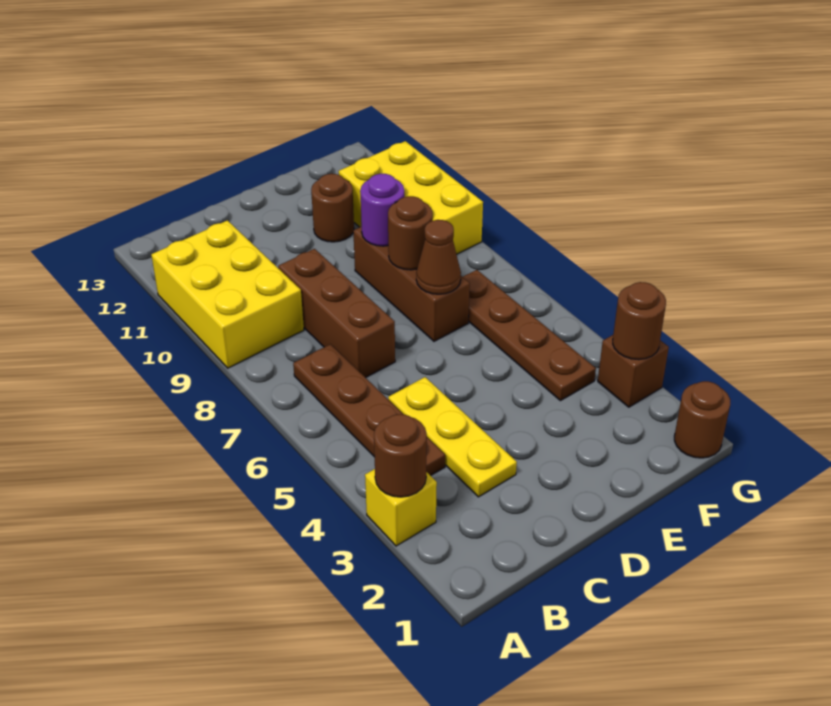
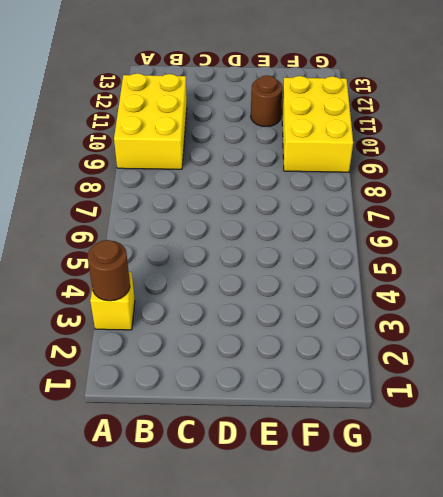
none -> brown plate B4:B7 level 1
none -> yellow plate C3:C5 level 1
none -> brown brick C7:C9 level 1

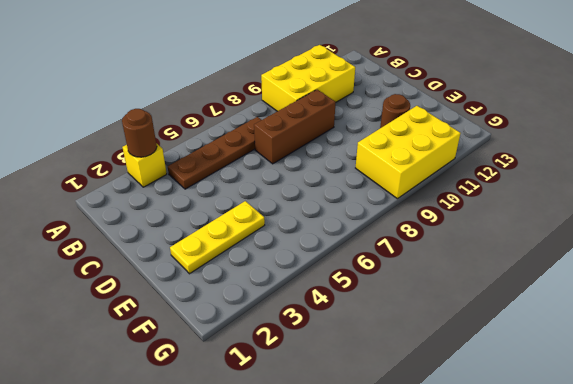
yellow plate E2:E4 level 1 -> yellow plate C3:C5 level 1
none -> brown brick E7:E9 level 1
none -> brown plate F4:F7 level 1
none -> brown round brick G1 level 1

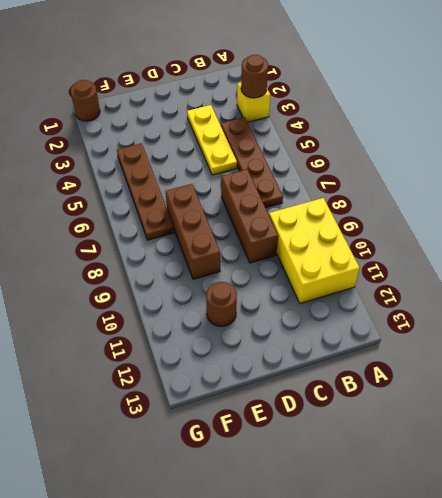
none -> yellow brick F9:G11 level 1
none -> brown brick G3 level 1
none -> brown cone E7 level 2

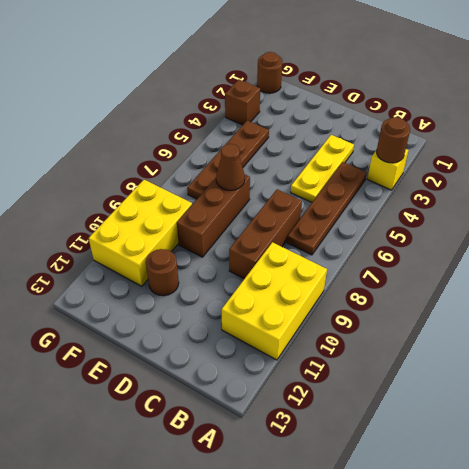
none -> brown round brick E8 level 2
none -> purple round brick E9 level 2
none -> brown round brick G3 level 2

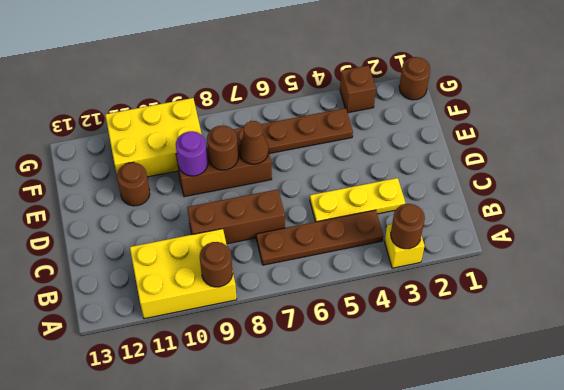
brown round brick A9 level 2 -> brown round brick G3 level 2

